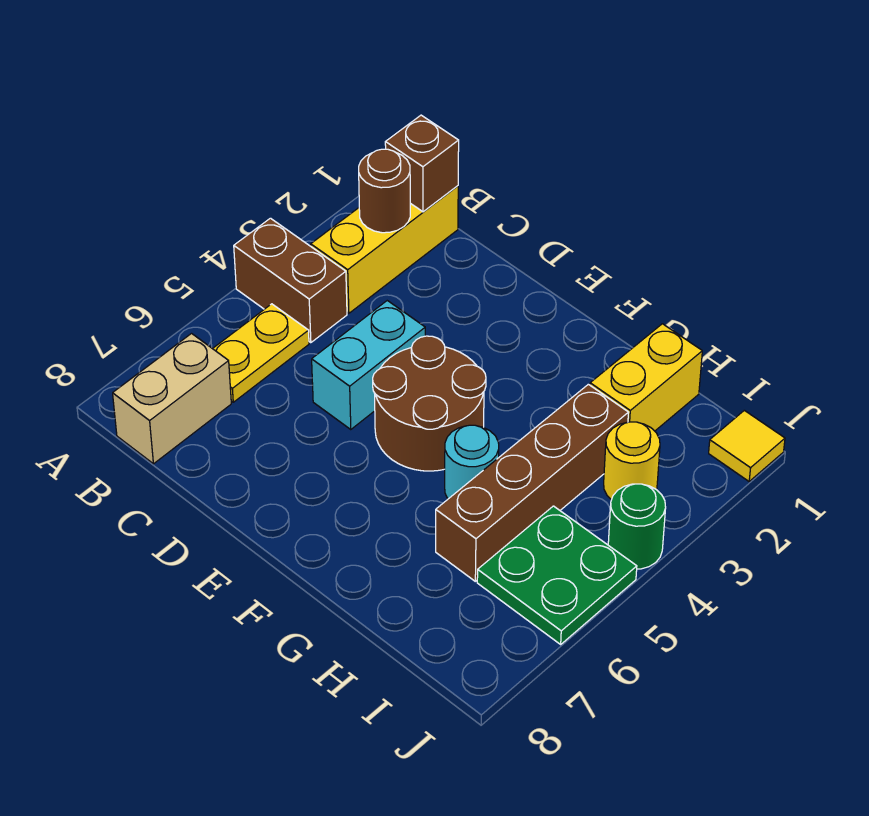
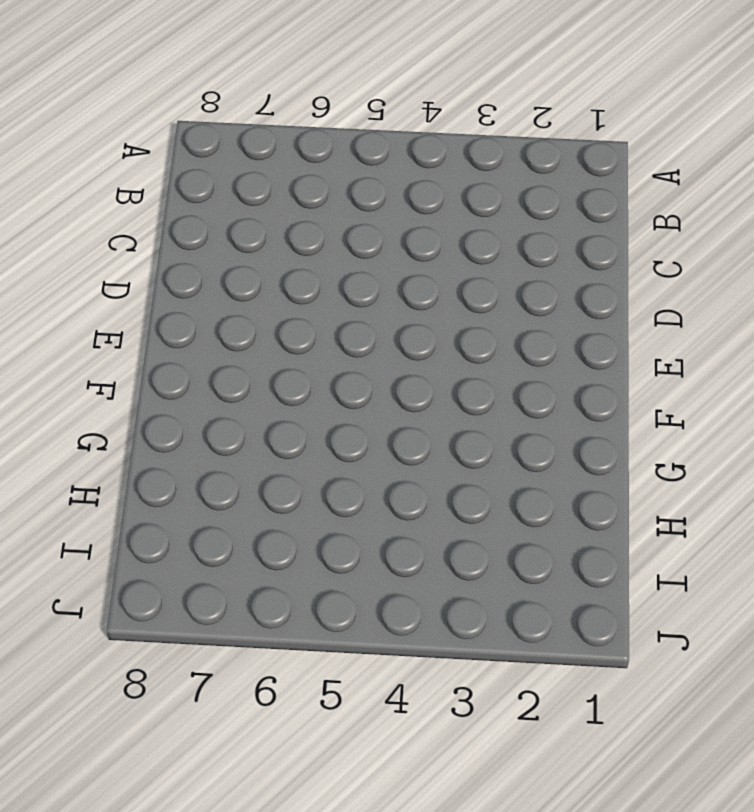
none -> brown brick A4:B4 level 1
none -> yellow brick B1:B3 level 1
none -> yellow plate B5:B6 level 1

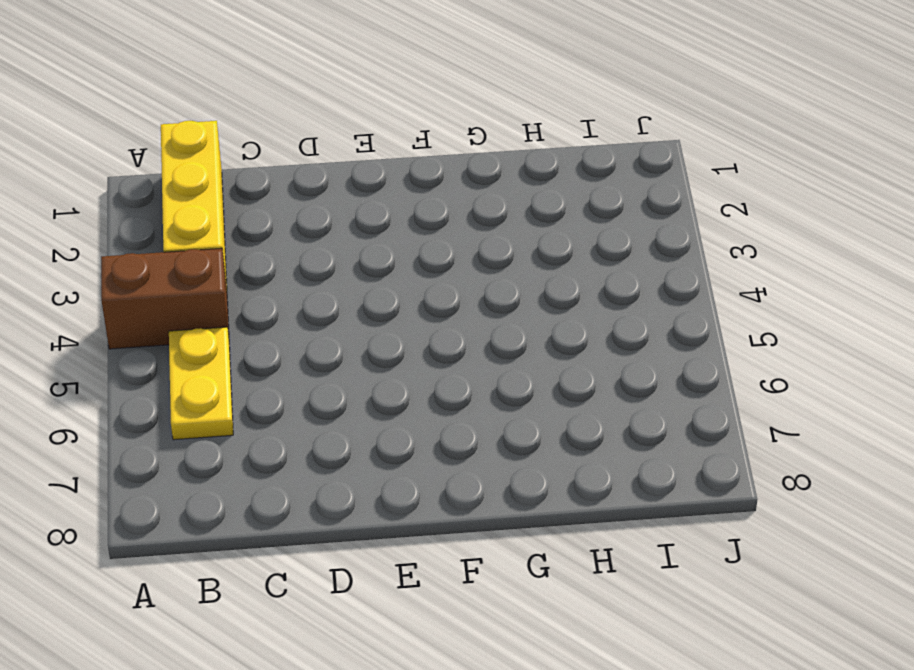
none -> tan brick B7:B8 level 1
none -> cyan brick D4:D5 level 1
none -> brown round brick E4:F5 level 1

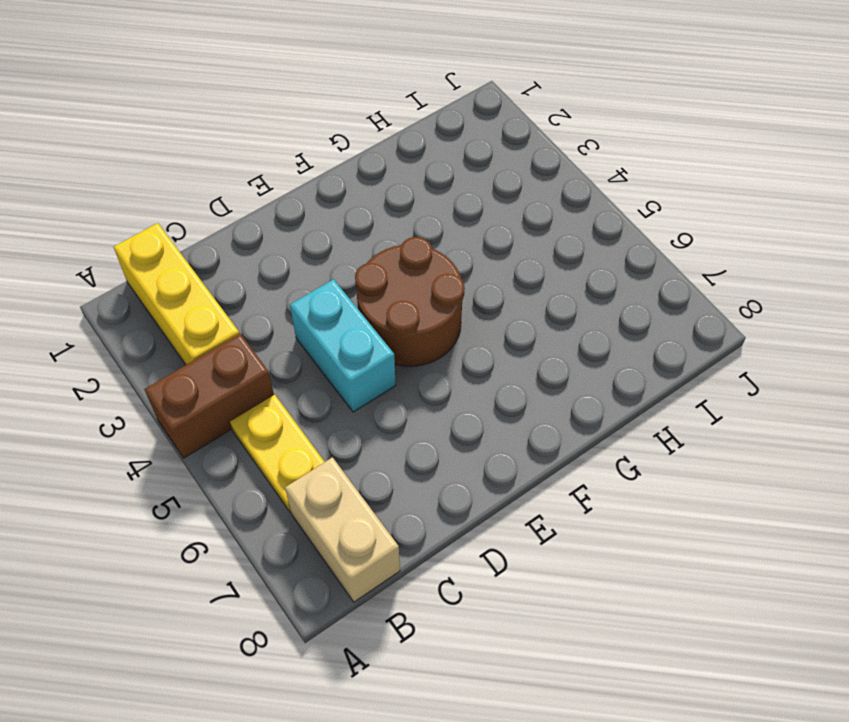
none -> cyan round brick G5 level 1
none -> yellow brick H1:H2 level 1
none -> brown brick H3:H6 level 1

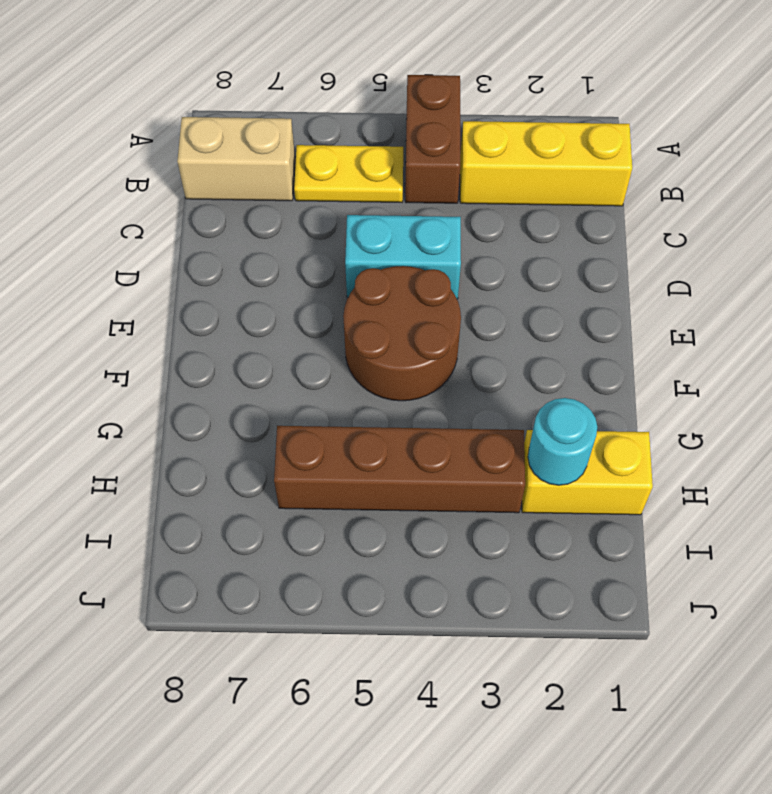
cyan round brick H2 level 2 -> cyan round brick G5 level 1
none -> yellow round brick I3 level 1
none -> green plate I5:J6 level 1
none -> yellow tile J1 level 1

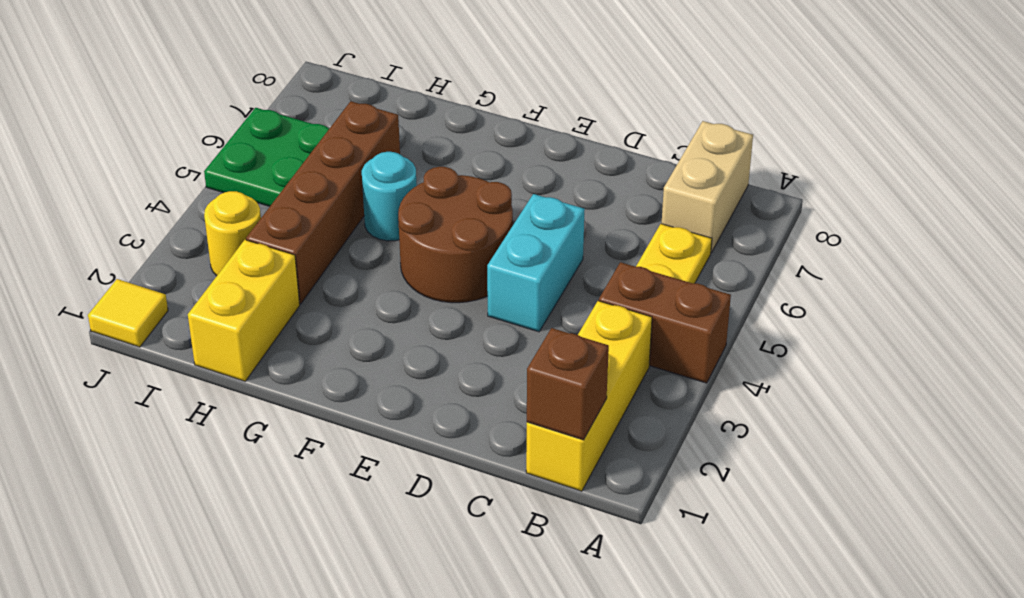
none -> green round brick J4 level 1
none -> brown round brick B2 level 2

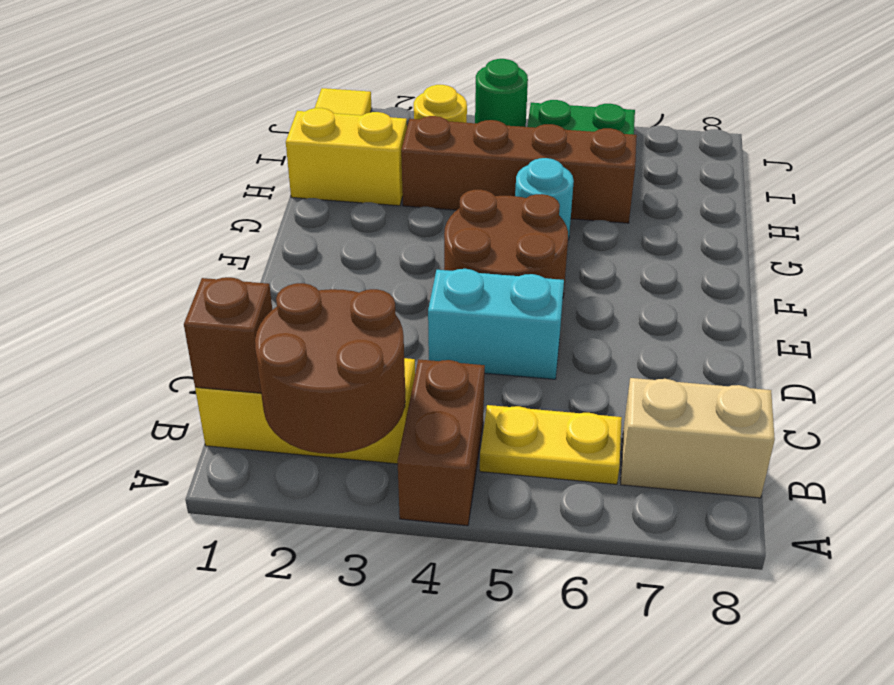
brown round brick A2:B3 level 2 -> brown round brick B2 level 2

